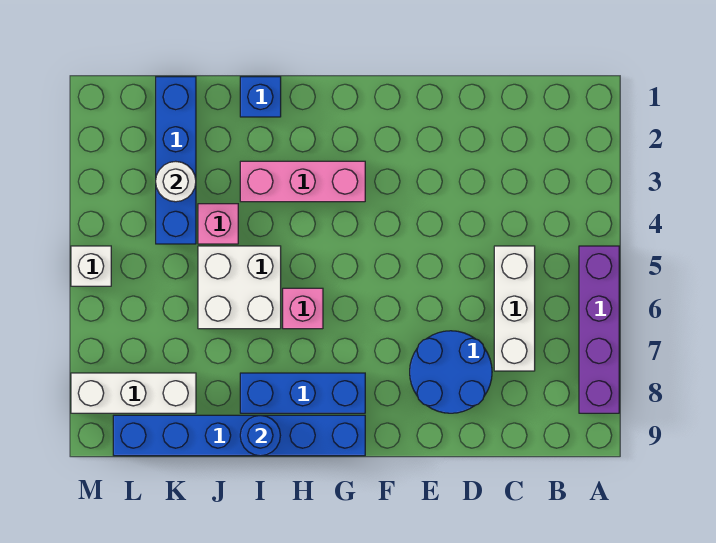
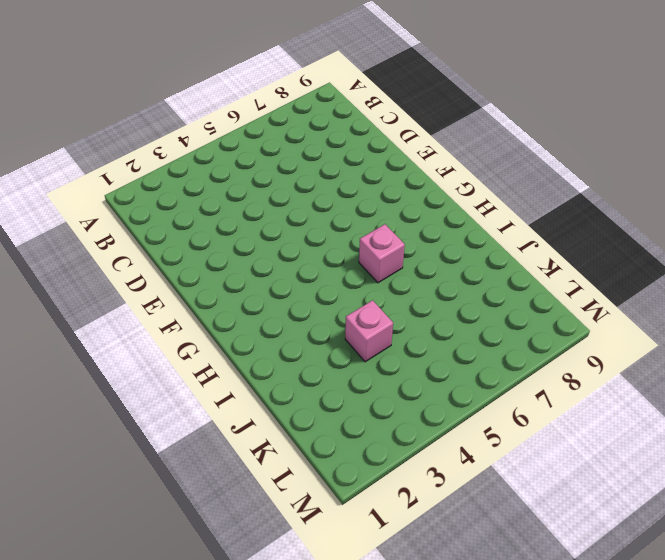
none -> purple brick A5:A8 level 1
none -> white brick C5:C7 level 1
none -> blue round brick D7:E8 level 1

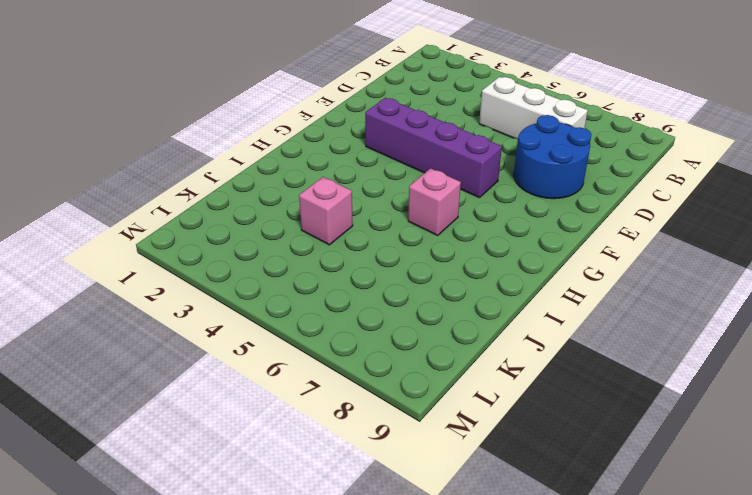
purple brick F3:F6 level 1 -> purple brick A5:A8 level 1
none -> pink brick G3:I3 level 1
none -> blue brick G8:I8 level 1
none -> blue brick G9:L9 level 1

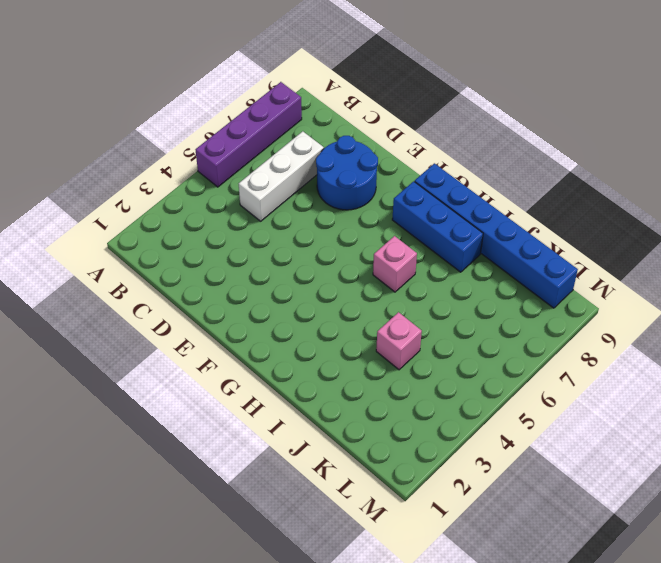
none -> pink brick G3:I3 level 1
none -> blue brick I1 level 1
none -> white brick I5:J6 level 1

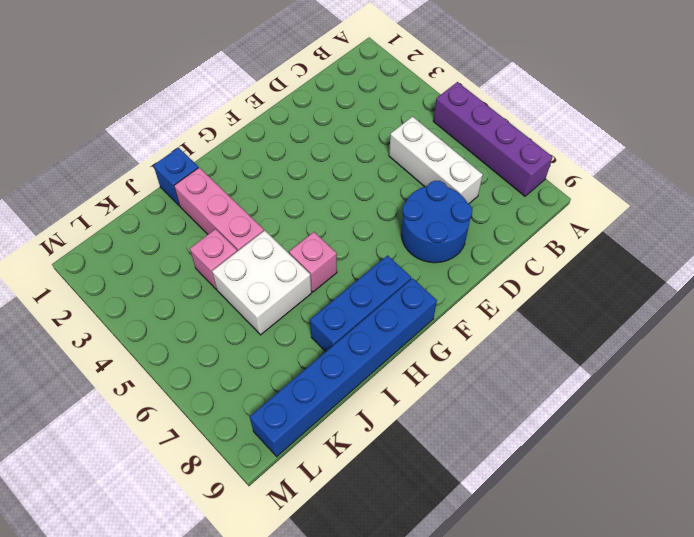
pink brick I2:I4 level 1 -> pink brick G3:I3 level 1
none -> blue brick K1:K4 level 1
none -> white brick K8:M8 level 1
none -> white brick M5 level 1

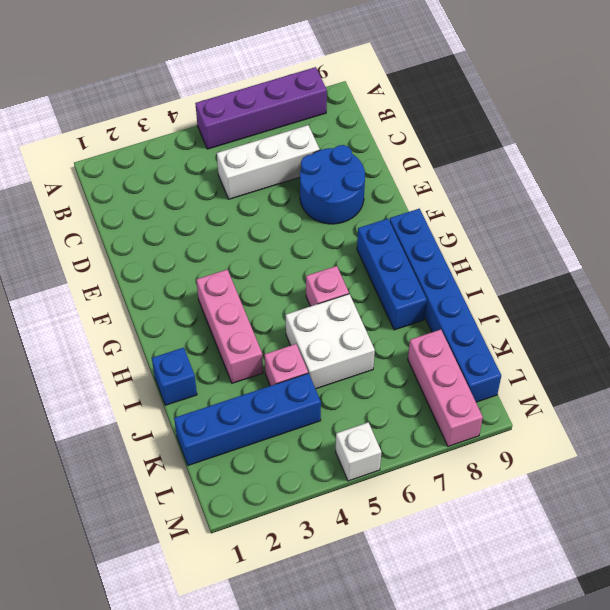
pink brick K8:M8 level 1 -> white brick K8:M8 level 1
none -> blue round brick I9 level 2
none -> white round brick K3 level 2

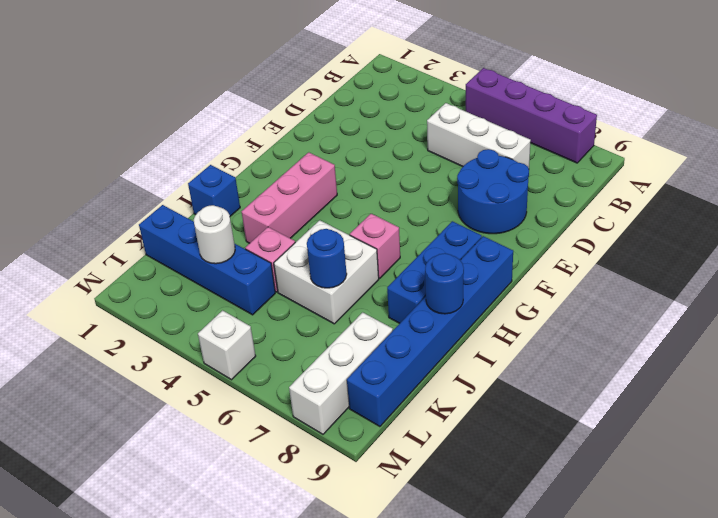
blue round brick J6 level 2 -> none

